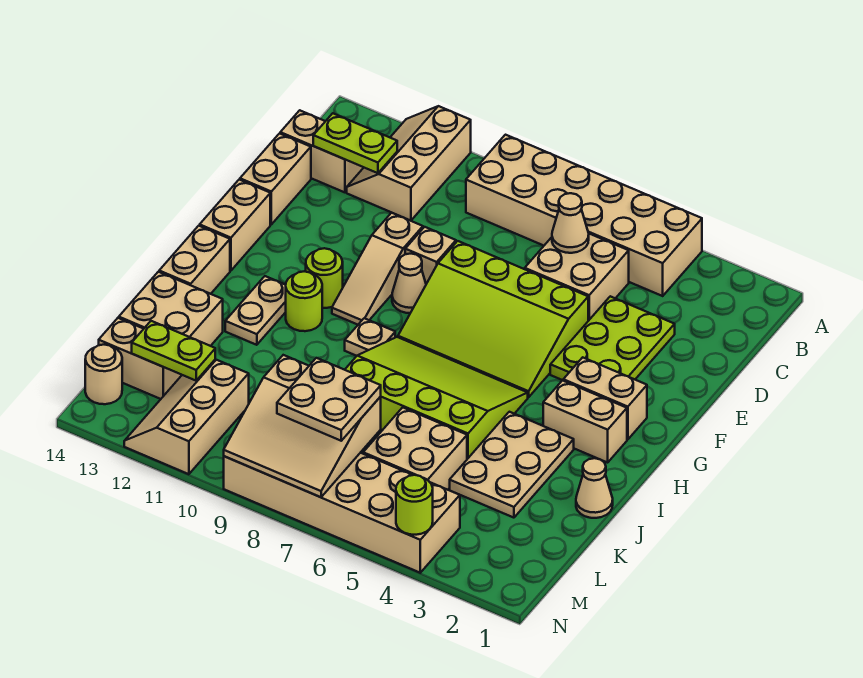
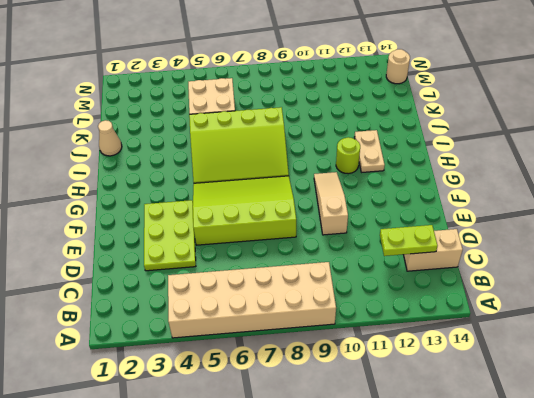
none -> tan slope A11:C12 level 1 top 11
none -> tan brick C5:D6 level 1
none -> tan brick D14:E14 level 1
none -> tan brick E9 level 1

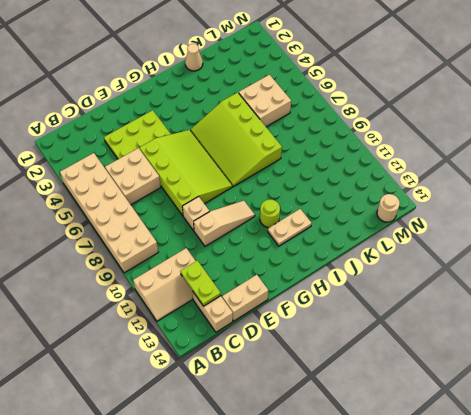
none -> tan cone F9 level 1
none -> tan brick F14:G14 level 1
none -> tan brick G2:G3 level 1
none -> lime round brick G11 level 1

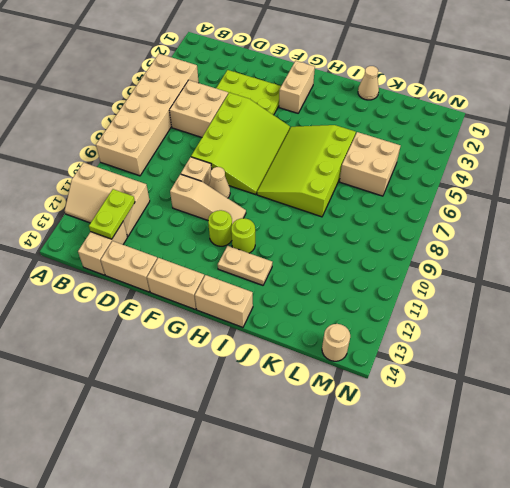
none -> tan brick H2:H3 level 1
none -> tan plate H9 level 1
none -> tan plate I3:K4 level 1
none -> tan brick J13:K14 level 1

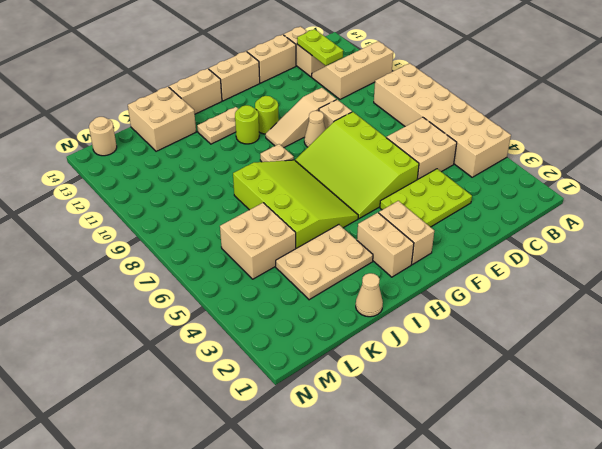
none -> tan slope L11:N12 level 1 top 11
none -> tan brick L13:L14 level 1
none -> tan brick M4:N9 level 1
none -> tan cone C6 level 2

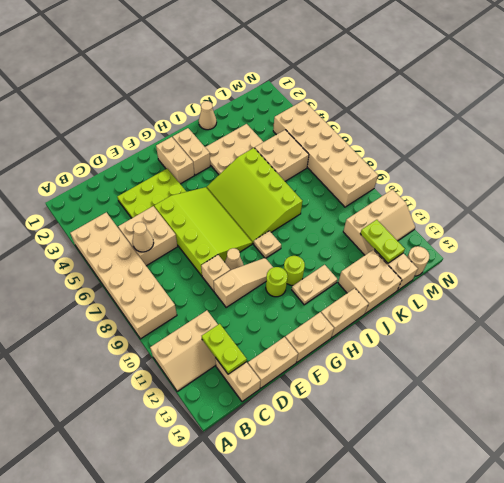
none -> tan slope L7:N9 level 2 top L
none -> lime round brick N4 level 2
none -> tan plate L7:M8 level 3

